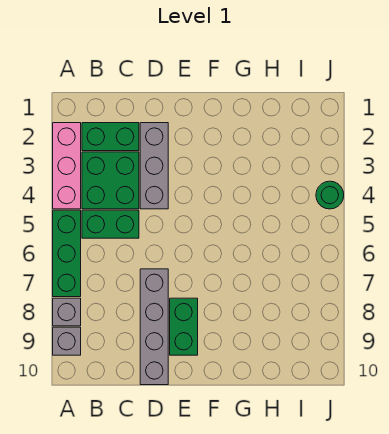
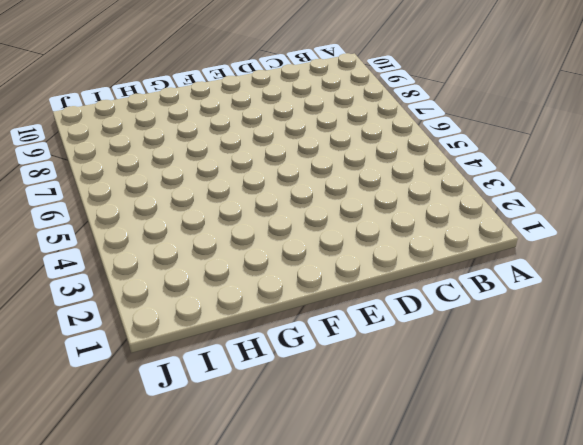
none -> pink brick A2:A4 level 1
none -> green brick A5:A7 level 1

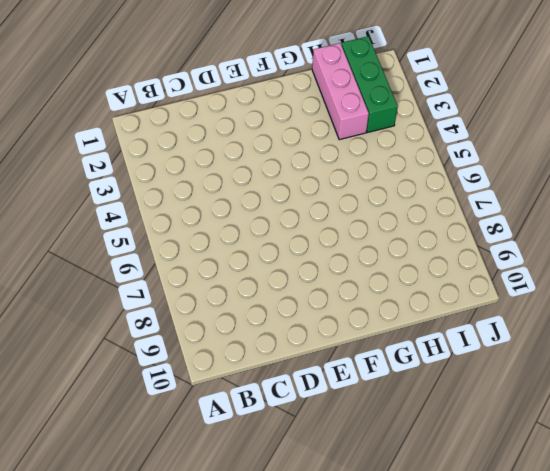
pink brick H1:H3 level 1 -> pink brick A2:A4 level 1
green brick I1:I3 level 1 -> green brick A5:A7 level 1
none -> grey brick A8 level 1
none -> grey brick A9 level 1

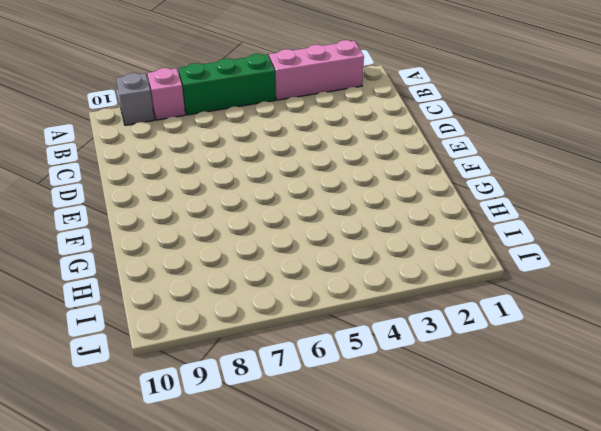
pink brick A8 level 1 -> grey brick A8 level 1
none -> green brick B2:C2 level 1
none -> green brick B3:C4 level 1

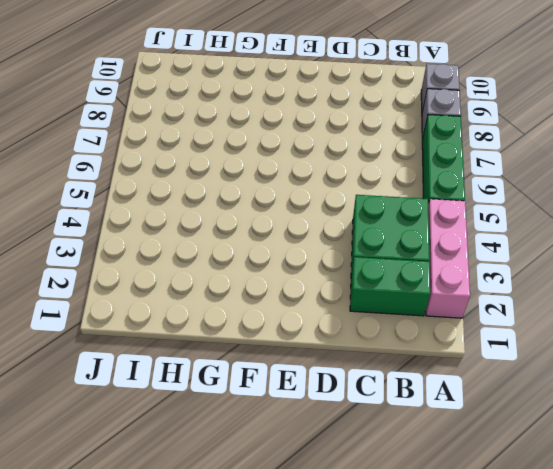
none -> green brick B5:C5 level 1
none -> grey brick D2:D4 level 1

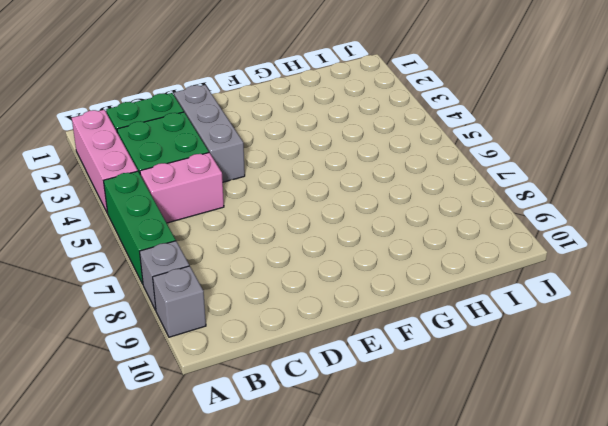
pink brick B5:C5 level 1 -> green brick B5:C5 level 1
none -> grey brick D7:D10 level 1
none -> green brick E8:E9 level 1

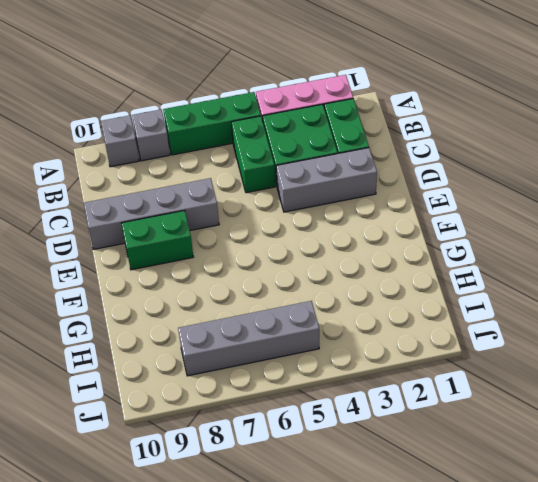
grey brick I5:I8 level 1 -> none
none -> green round brick J4 level 1

